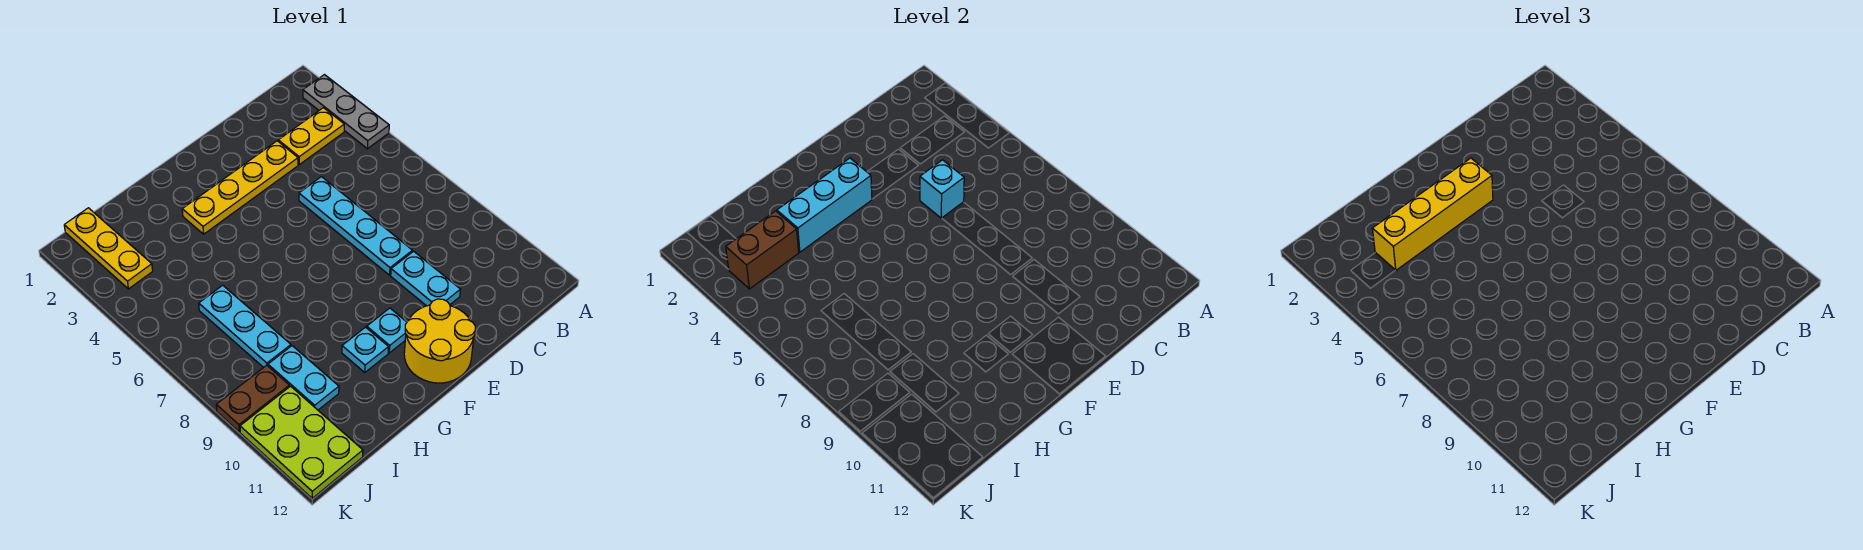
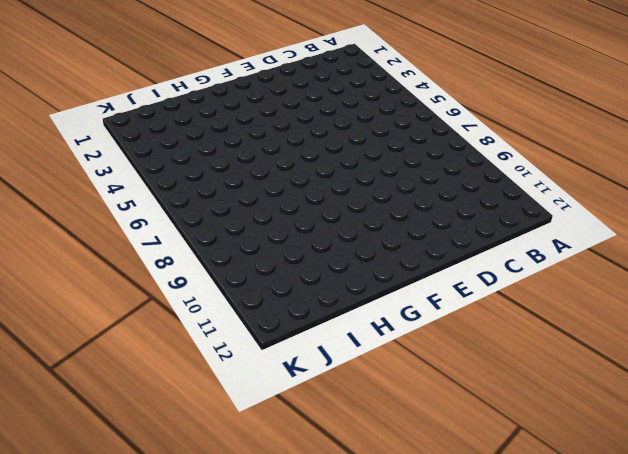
none -> grey plate A2:A4 level 1
none -> yellow plate B3:C3 level 1
none -> yellow plate D3:G3 level 1

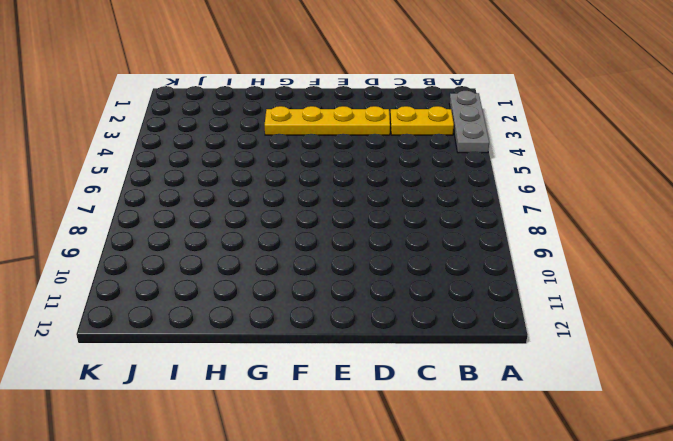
none -> cyan plate D5:D8 level 1
none -> cyan plate D9:D10 level 1
none -> yellow round brick E11:F12 level 1

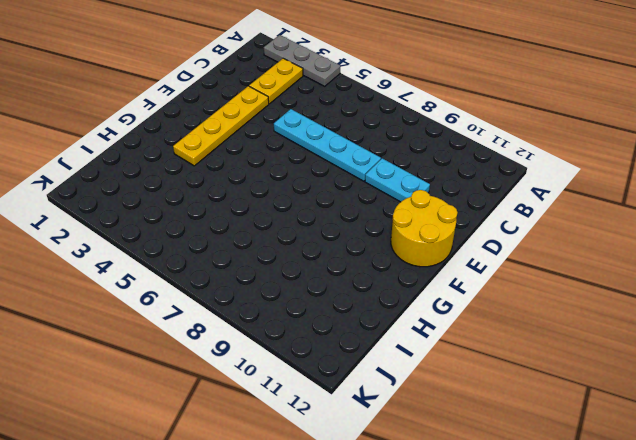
none -> cyan plate F10 level 1
none -> cyan plate G10 level 1
none -> cyan plate I6:I8 level 1

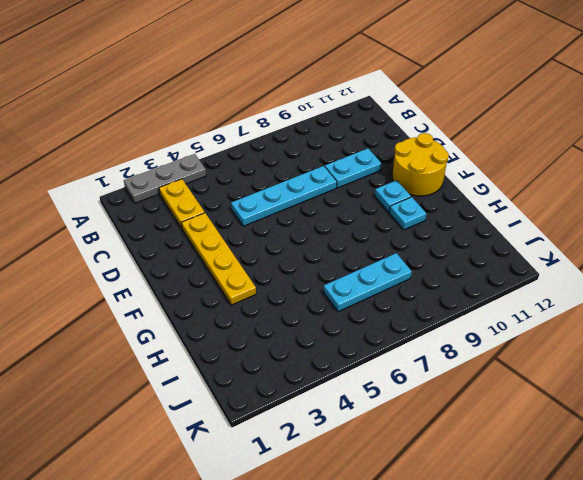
none -> cyan plate I9:I10 level 1
none -> yellow plate J1:J3 level 1
none -> brown plate J9:K9 level 1

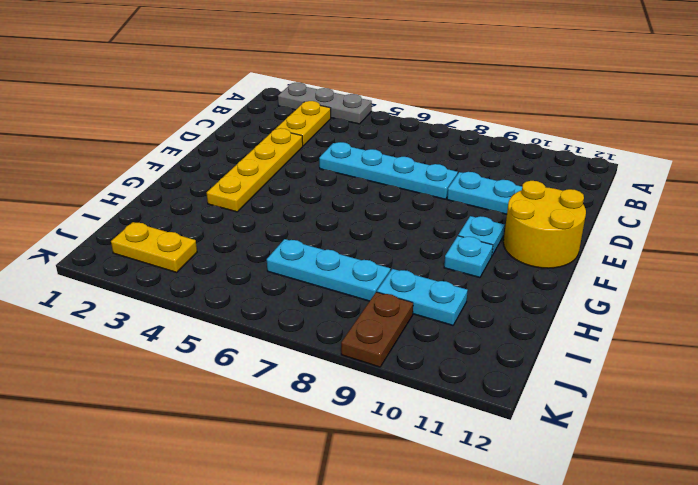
yellow plate J2:J3 level 1 -> yellow plate J1:J3 level 1
none -> lime plate J10:K12 level 1
none -> cyan brick D5 level 2
none -> cyan brick F3:H3 level 2

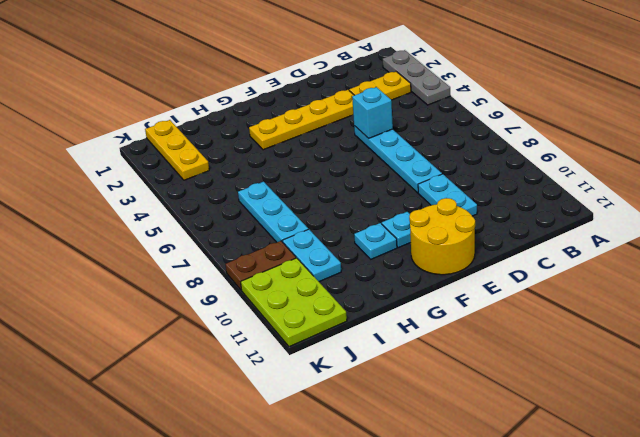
none -> cyan brick F3:H3 level 2
none -> brown brick I3:J3 level 2
none -> yellow brick F3:I3 level 3

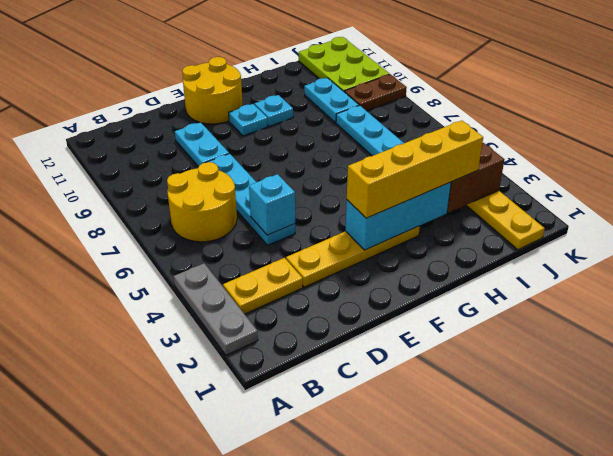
yellow round brick B6:C7 level 1 -> none

